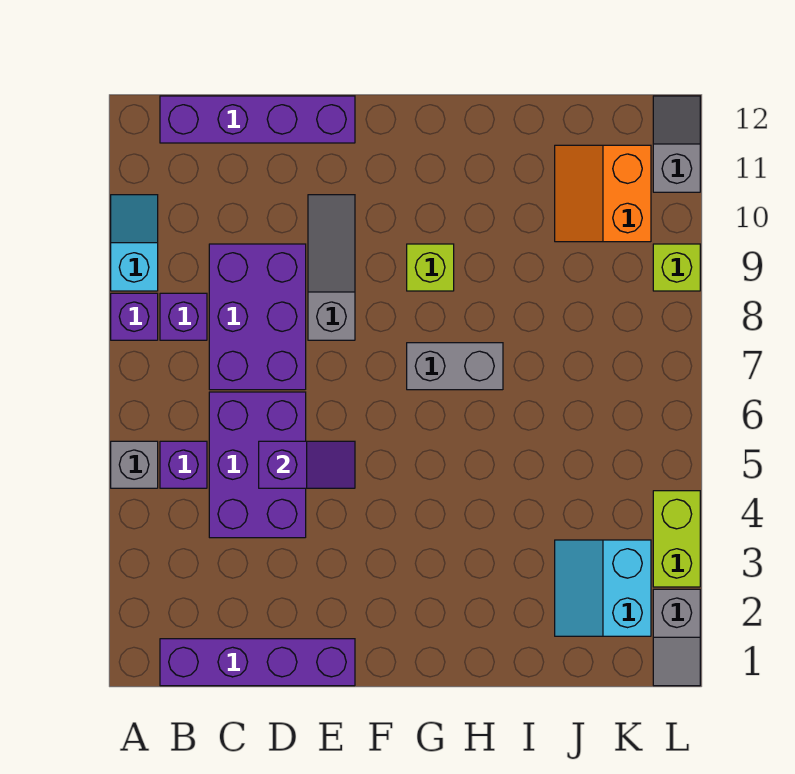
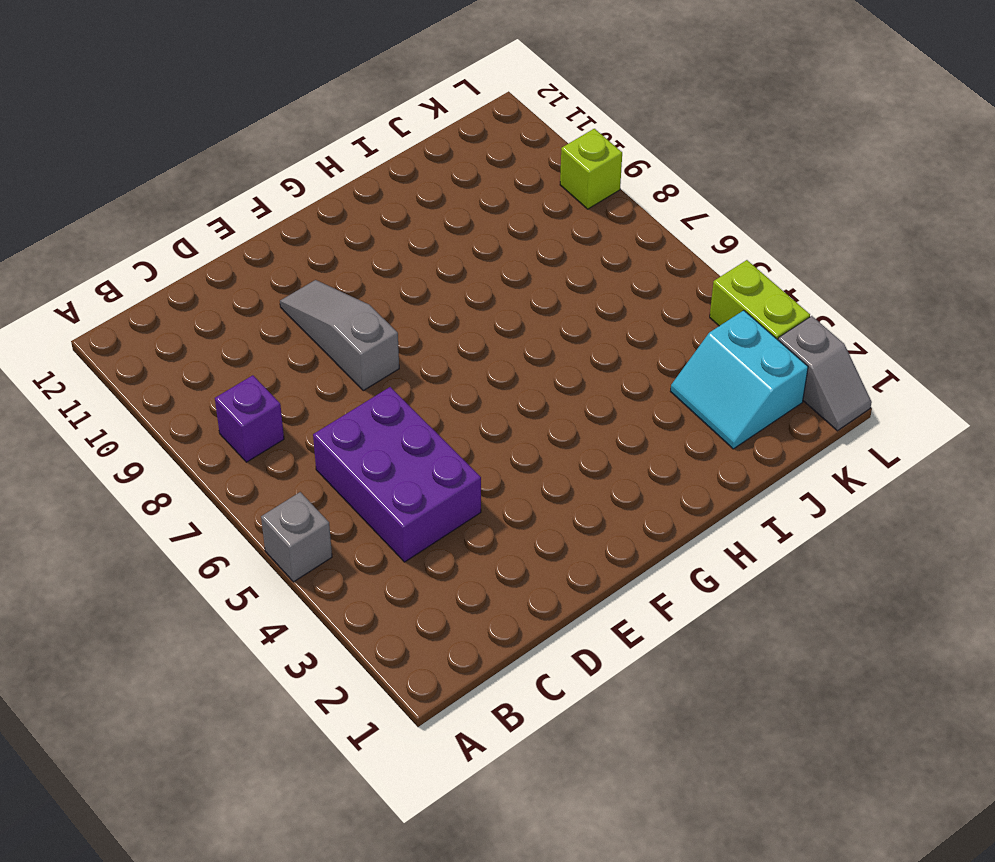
none -> purple brick A8 level 1
none -> cyan slope A9:A10 level 1 top 9
none -> purple brick B1:E1 level 1

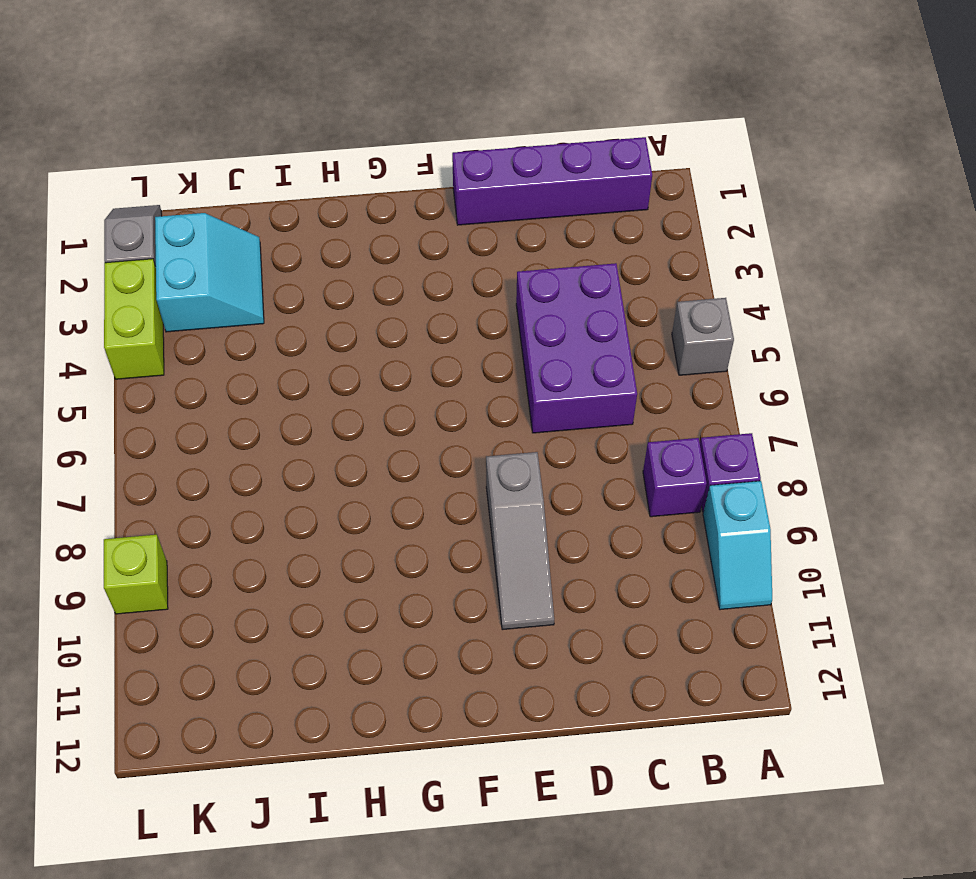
none -> purple brick B5 level 1
none -> purple brick B12:E12 level 1
none -> purple brick C7:D9 level 1

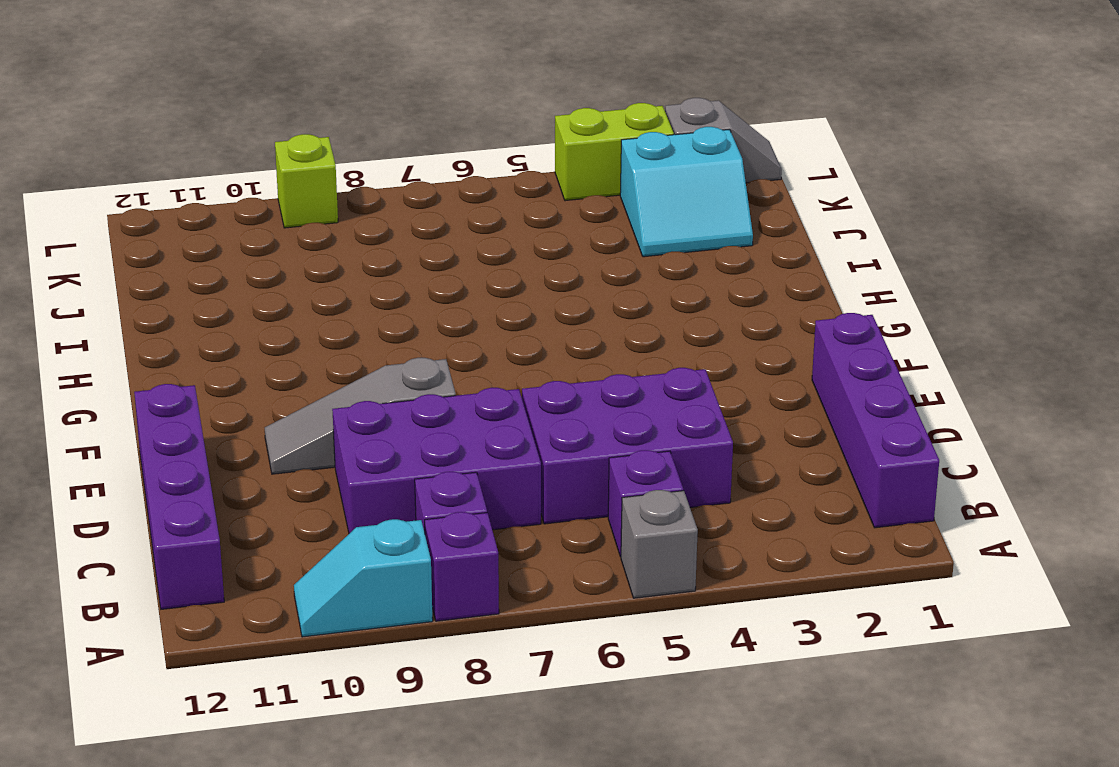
none -> grey brick G7:H7 level 1
none -> lime brick G9 level 1
none -> orange slope J10:K11 level 1 top K

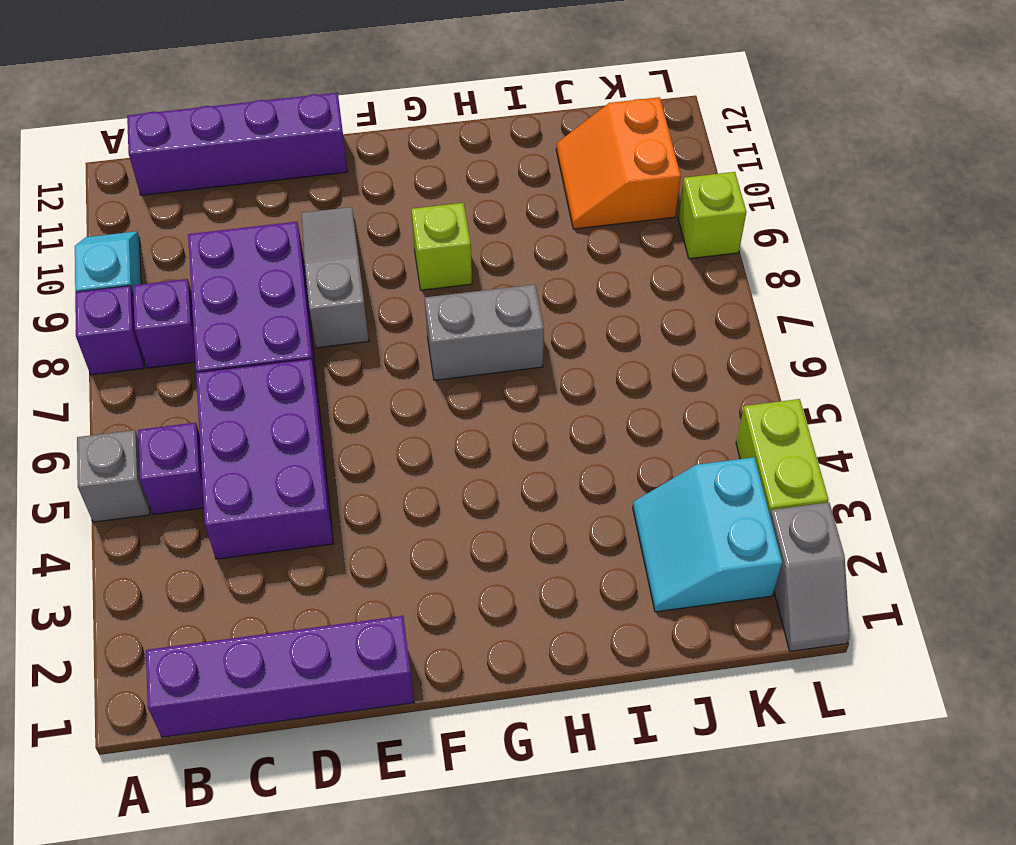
none -> grey slope L11:L12 level 1 top 11
none -> purple slope D5:E5 level 2 top D

